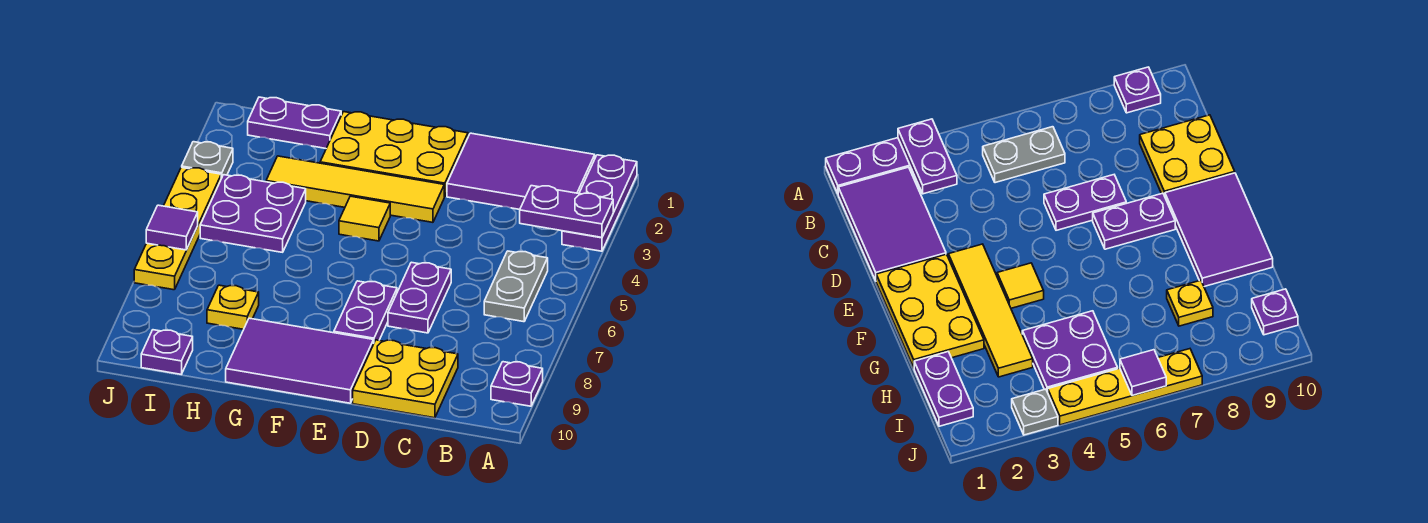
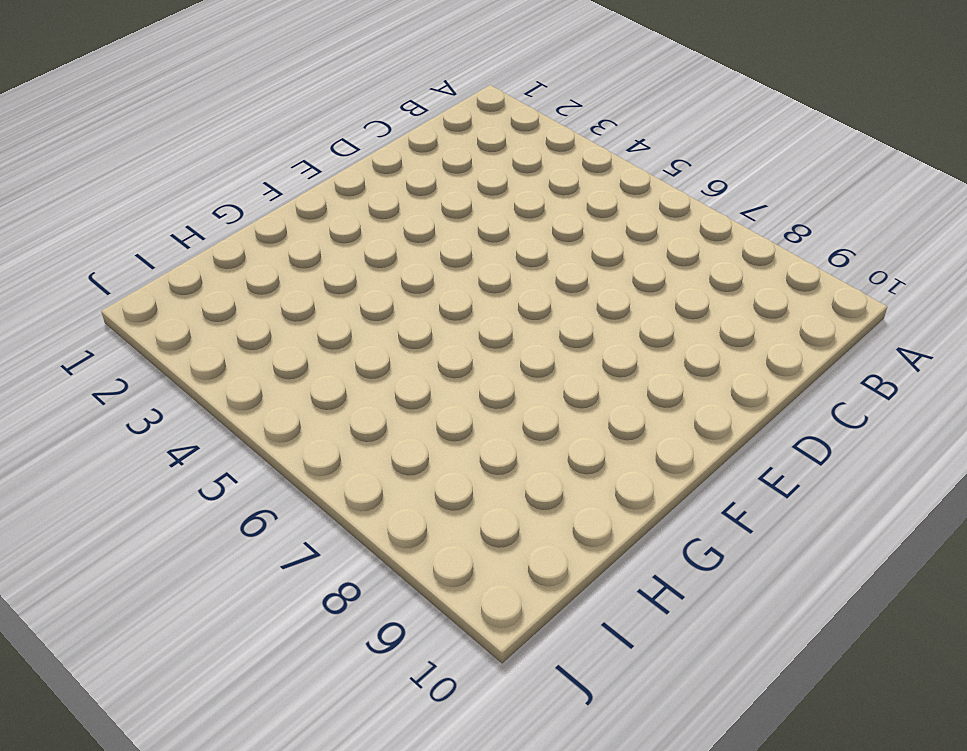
none -> purple plate A1:A3 level 1
none -> purple plate A9 level 1
none -> purple tile B1:D2 level 1

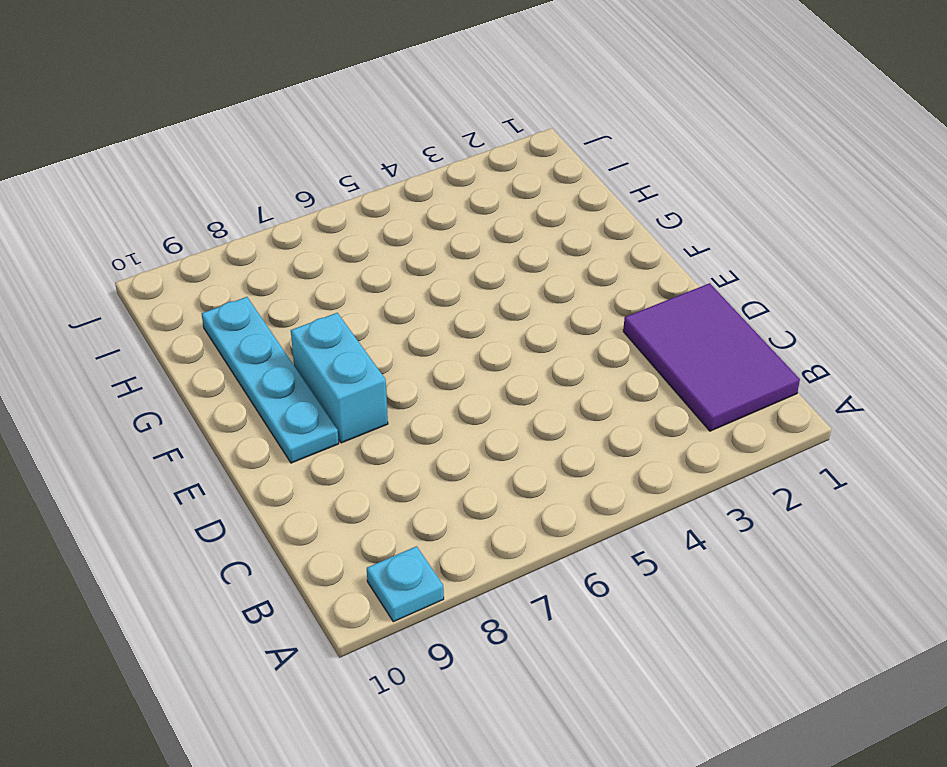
cyan plate A9 level 1 -> purple plate A9 level 1
cyan brick E8:F8 level 1 -> purple plate E7:E8 level 1
cyan plate E9:H9 level 1 -> purple tile E9:G10 level 1
none -> purple plate A1:A3 level 1
none -> grey plate B5:B6 level 1
none -> yellow plate C9:D10 level 1

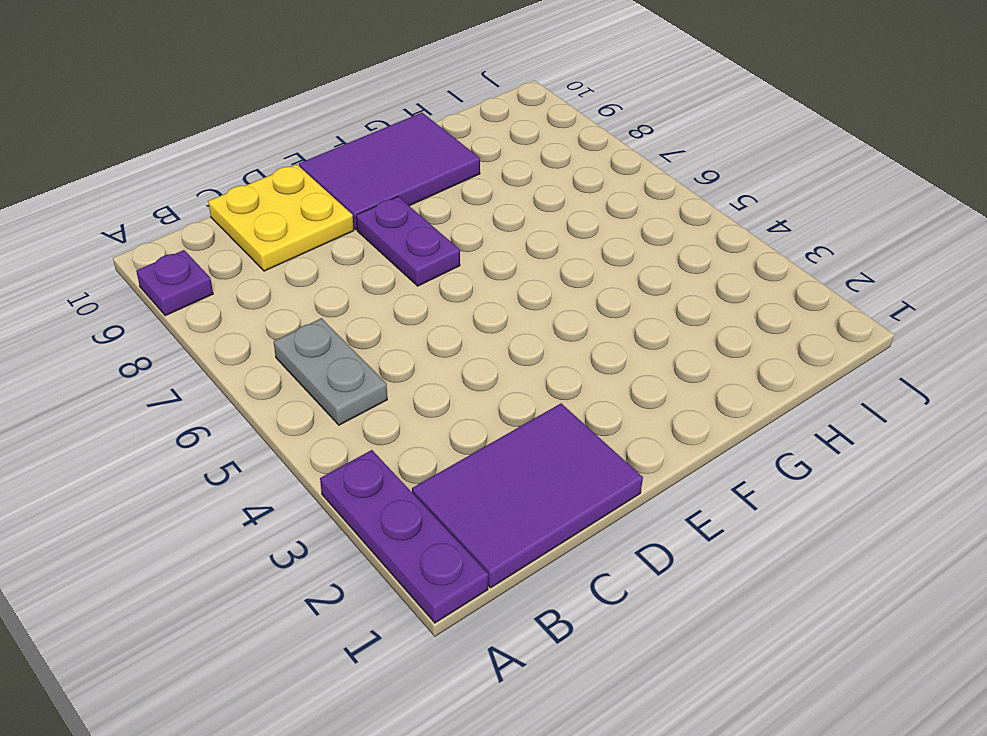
none -> purple plate D6:D7 level 1
none -> yellow plate E1:G2 level 1
none -> yellow tile E3:H3 level 1

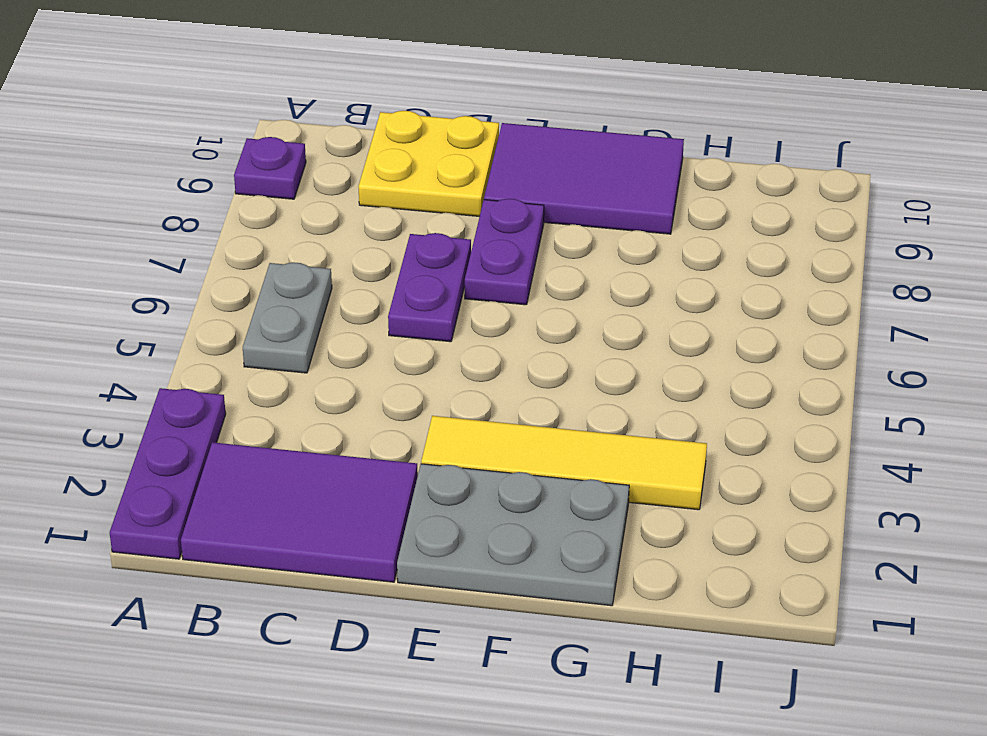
grey plate E1:G2 level 1 -> yellow plate E1:G2 level 1
none -> yellow tile F4 level 1
none -> purple plate H1:I1 level 1
none -> purple plate H4:I5 level 1

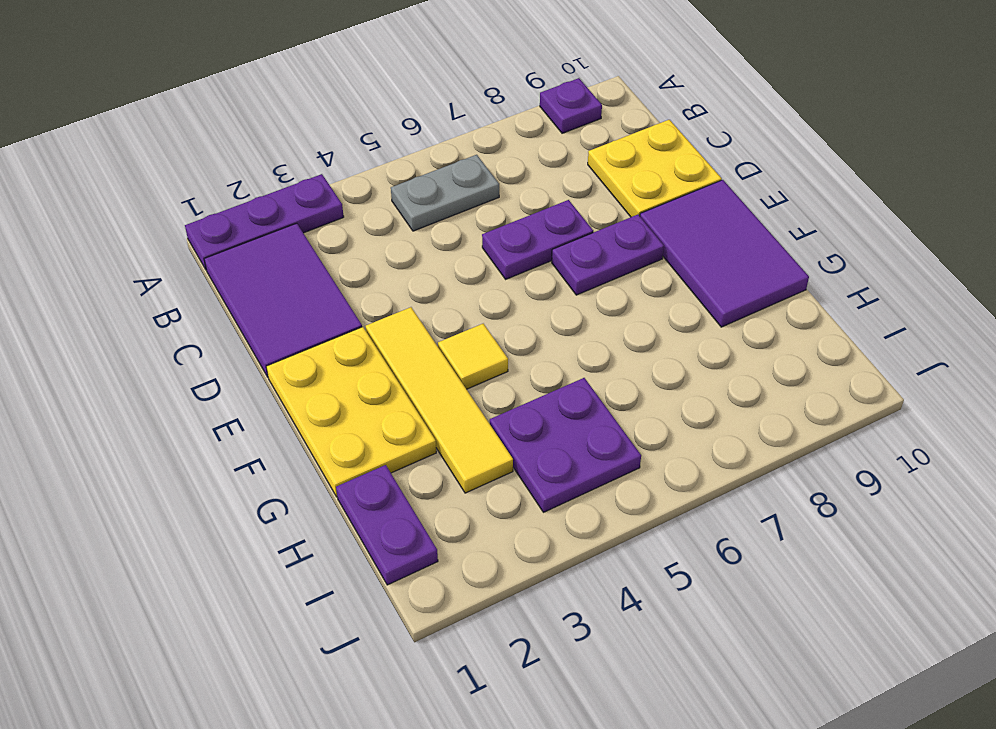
none -> yellow plate H8 level 1
none -> purple plate I10 level 1
none -> grey plate J3 level 1

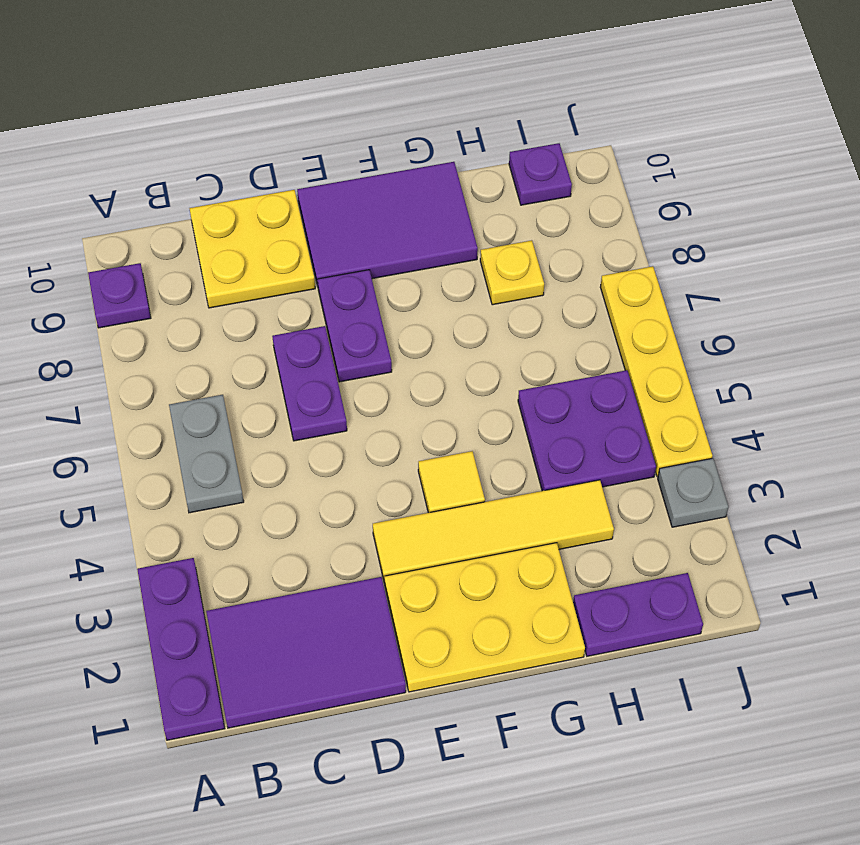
none -> purple plate A3:B3 level 2
none -> purple tile J6 level 2

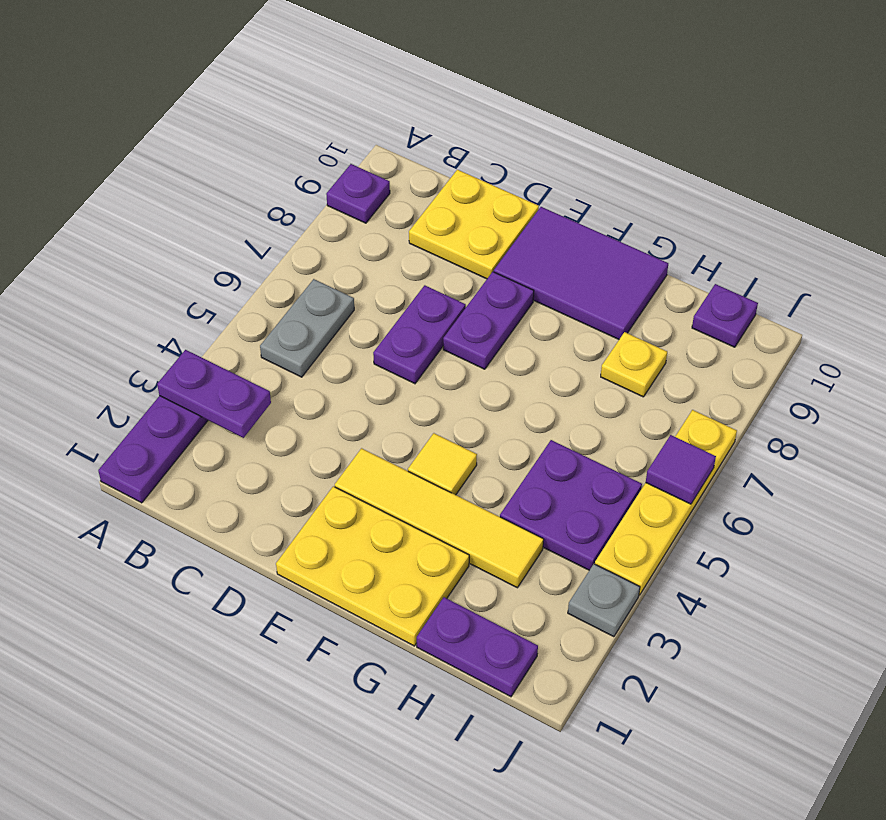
none -> purple tile B1:D2 level 1

